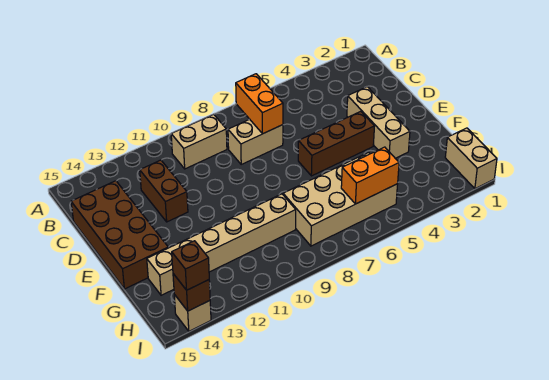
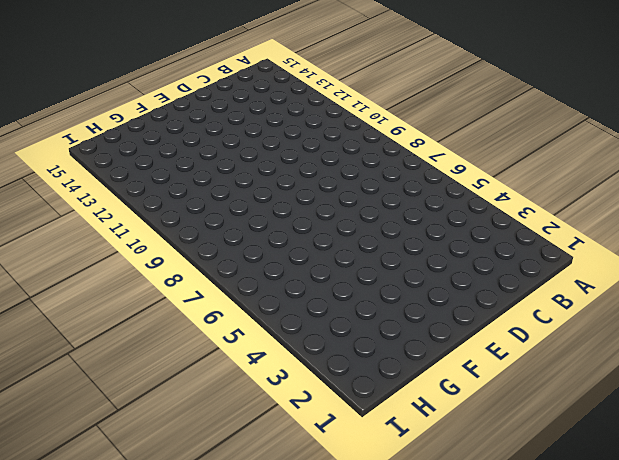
none -> tan brick B9:B10 level 1
none -> tan brick C7:C8 level 1
none -> brown brick C12:D12 level 1

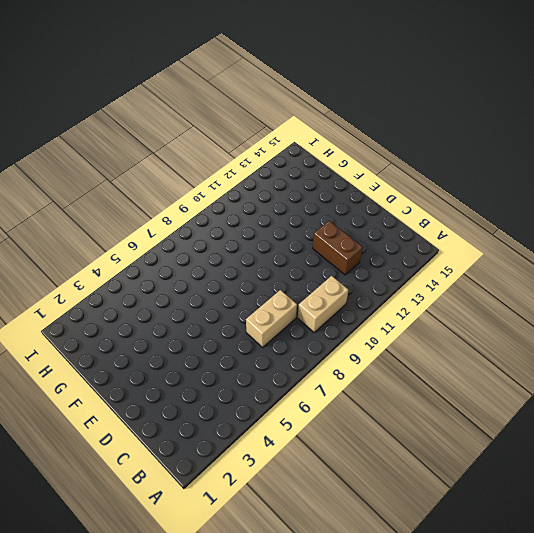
none -> brown brick C14:F15 level 1
none -> tan brick D3:F3 level 1
none -> brown brick E4:E6 level 1

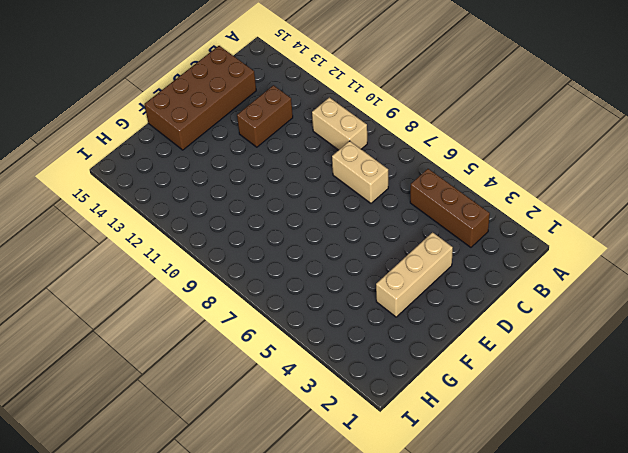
brown brick B3:B5 level 1 -> brown brick E4:E6 level 1
none -> tan brick G5:H8 level 1
none -> tan brick G9:G14 level 1
none -> tan brick H1:I1 level 1

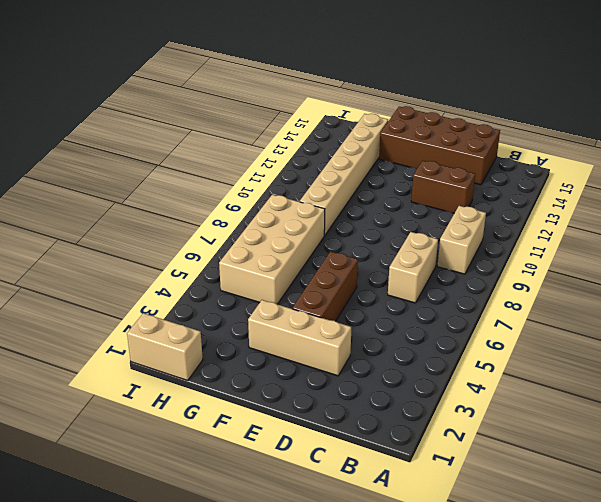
none -> tan brick I14 level 1
none -> orange brick B7:C7 level 2
none -> orange brick H5:H6 level 2

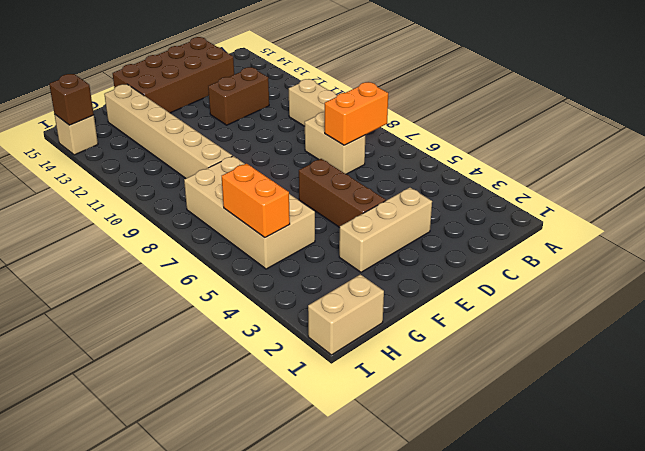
none -> brown brick I14 level 3

